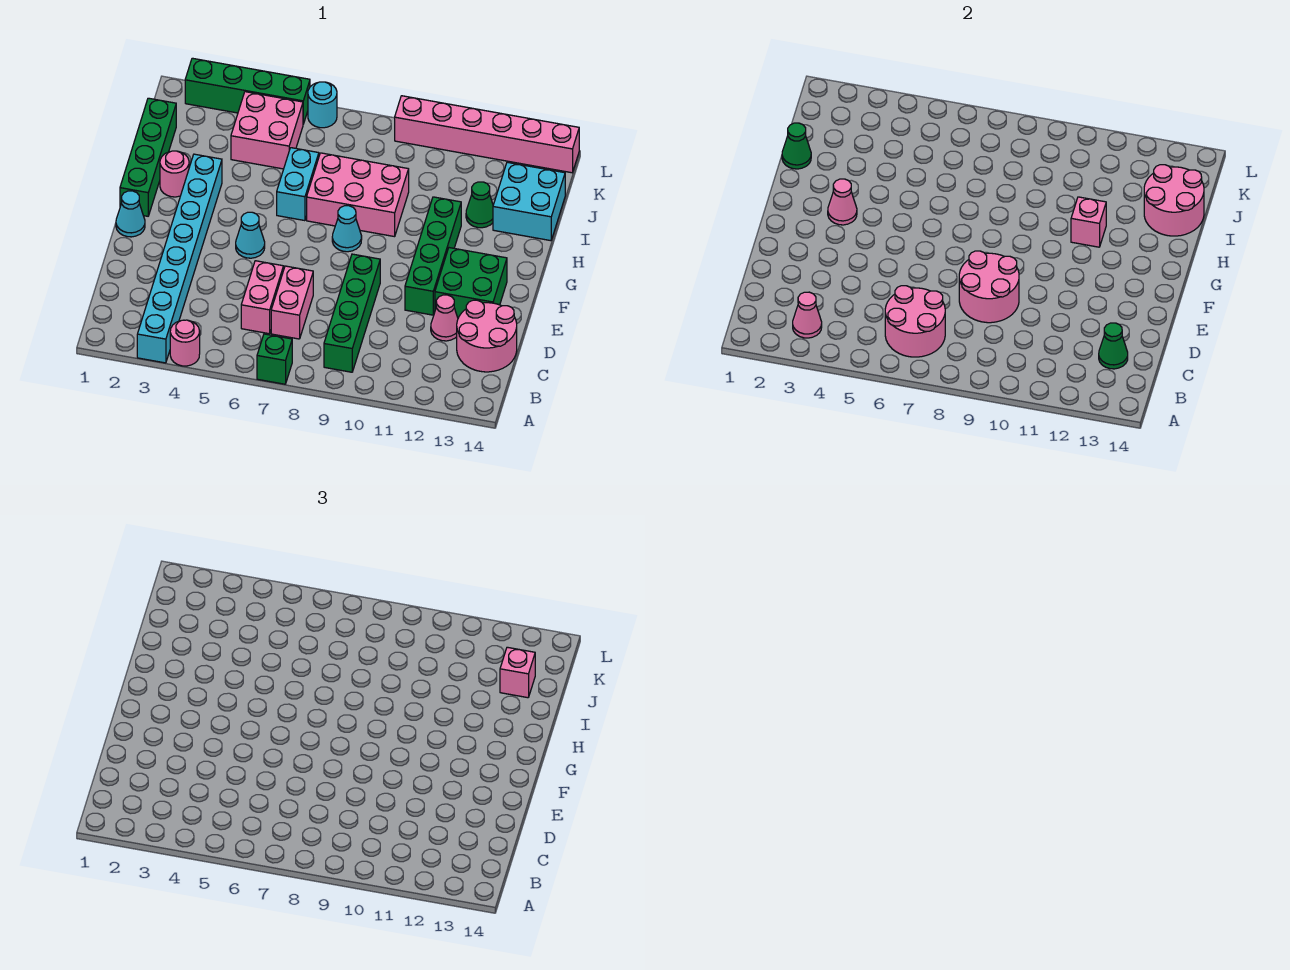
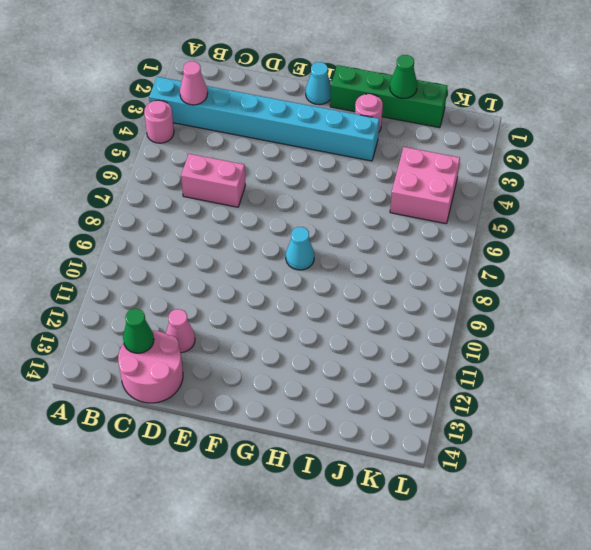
none -> green brick A7 level 1
none -> green brick B9:E9 level 1
none -> pink brick C7:D7 level 1
none -> green brick E11:H11 level 1

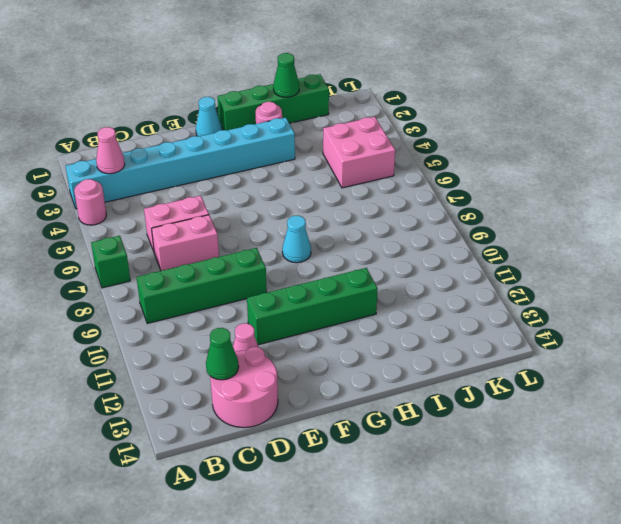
none -> green brick E12:F13 level 1
none -> cyan cone F5 level 1
none -> cyan brick H6:I6 level 1
none -> pink brick H7:I9 level 1

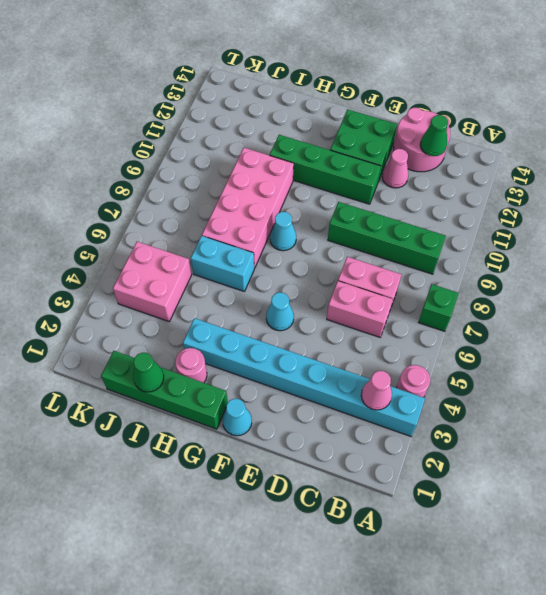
pink brick H7:I10 level 1 -> pink brick H7:I9 level 1
none -> green cone I12 level 1
none -> cyan brick I13:J14 level 1
none -> green brick L2:L5 level 1
none -> cyan round brick L6 level 1

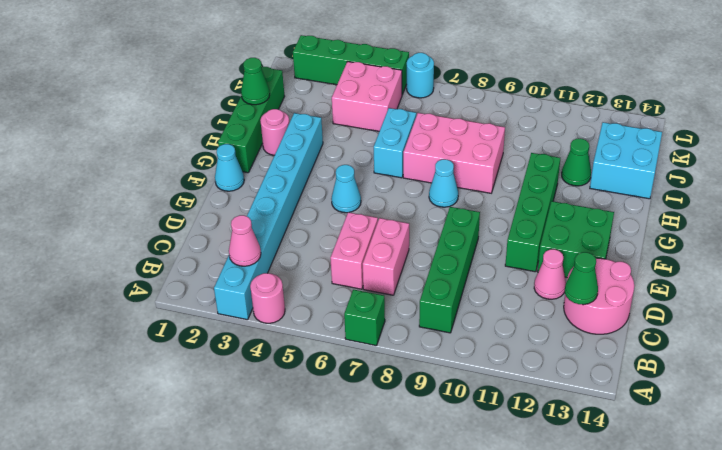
none -> pink brick L9:L14 level 1
none -> pink round brick B6:C7 level 2
none -> pink round brick D8:E9 level 2
none -> pink cone G3 level 2

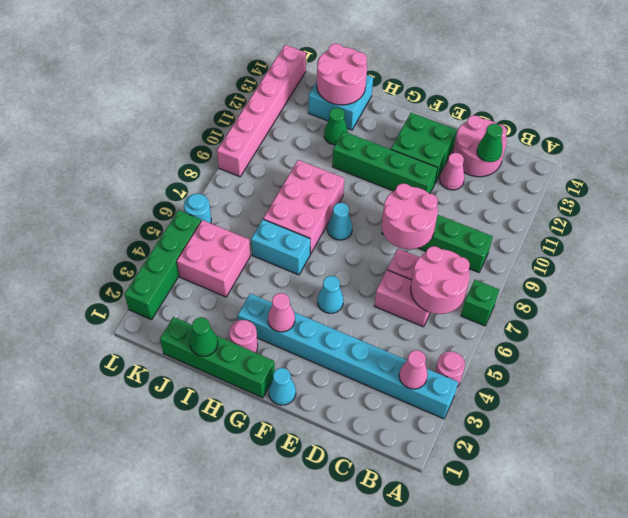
none -> pink brick H11 level 2
none -> pink brick J13 level 3

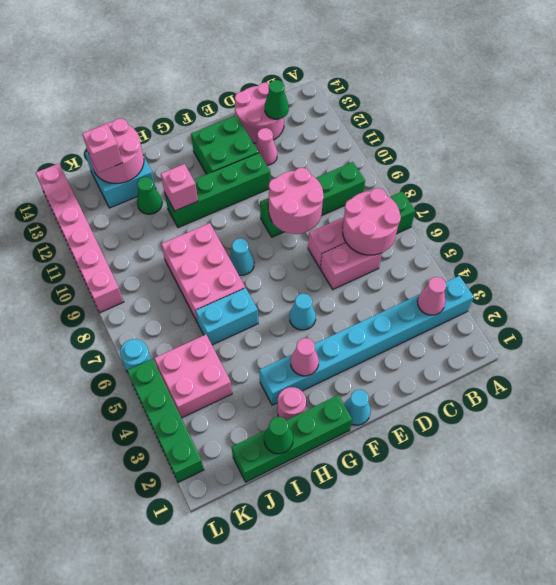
none -> pink round brick A4 level 1

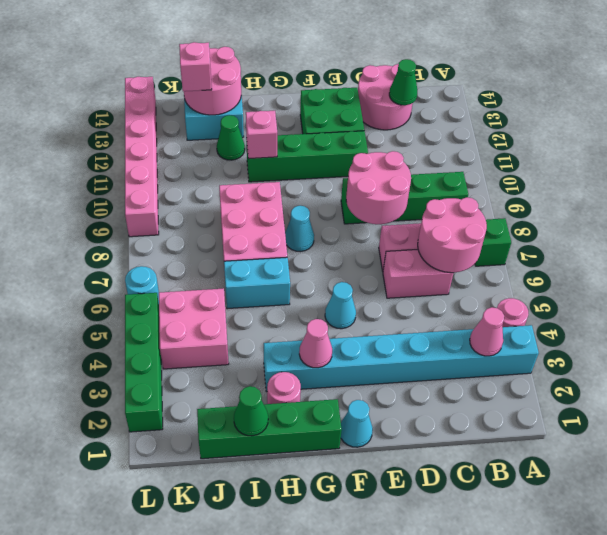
none -> pink cone D12 level 1

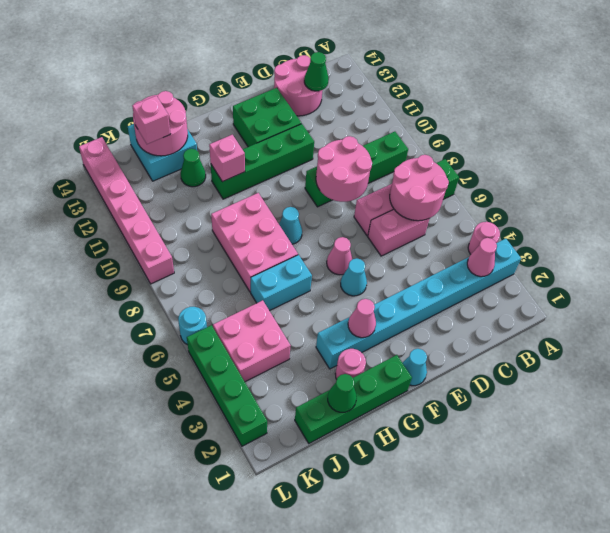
pink cone F6 level 1 -> pink cone D12 level 1

